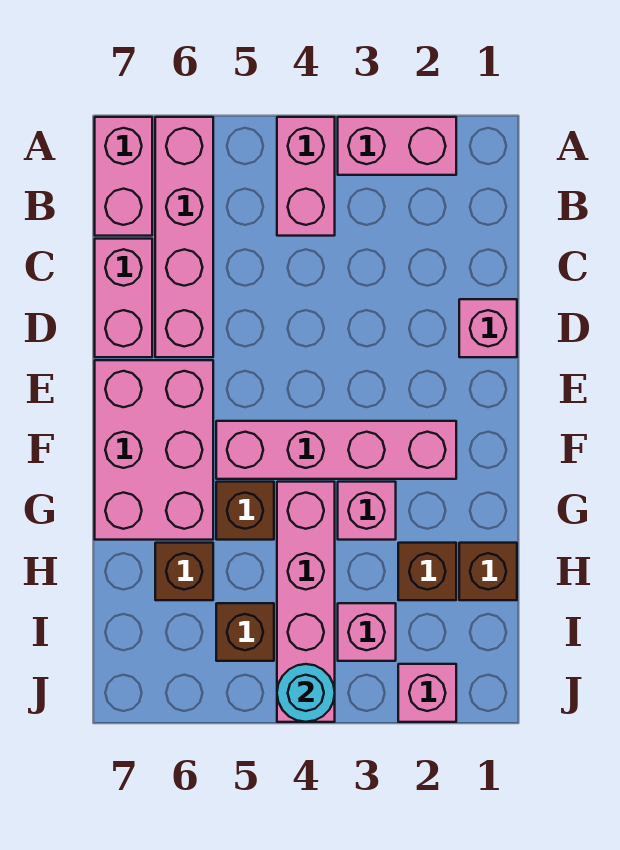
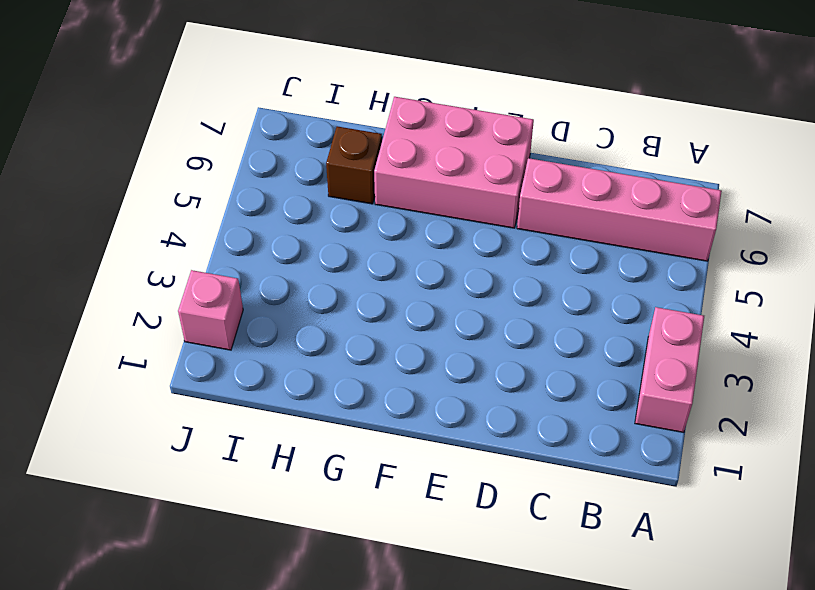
none -> pink brick A4:B4 level 1
none -> pink brick A7:B7 level 1
none -> pink brick C7:D7 level 1

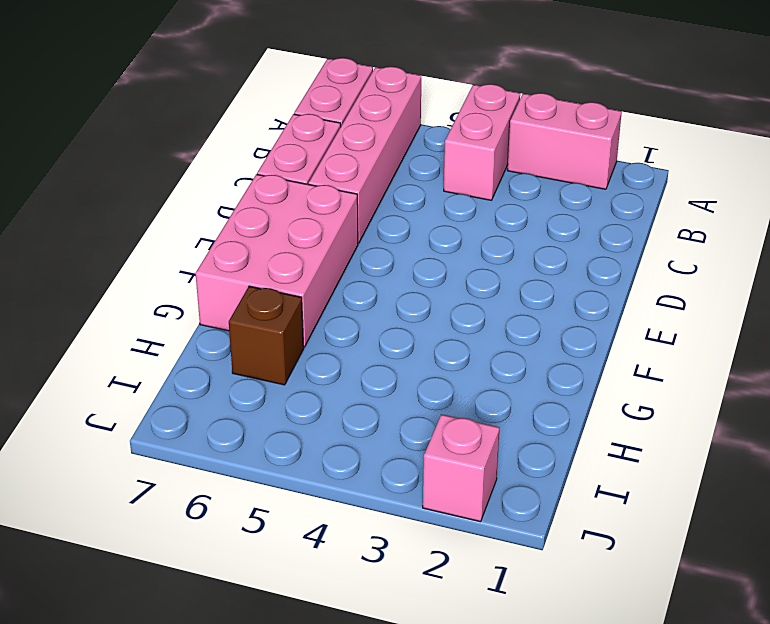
none -> pink brick D1 level 1
none -> pink brick F2:F5 level 1
none -> pink brick G3 level 1

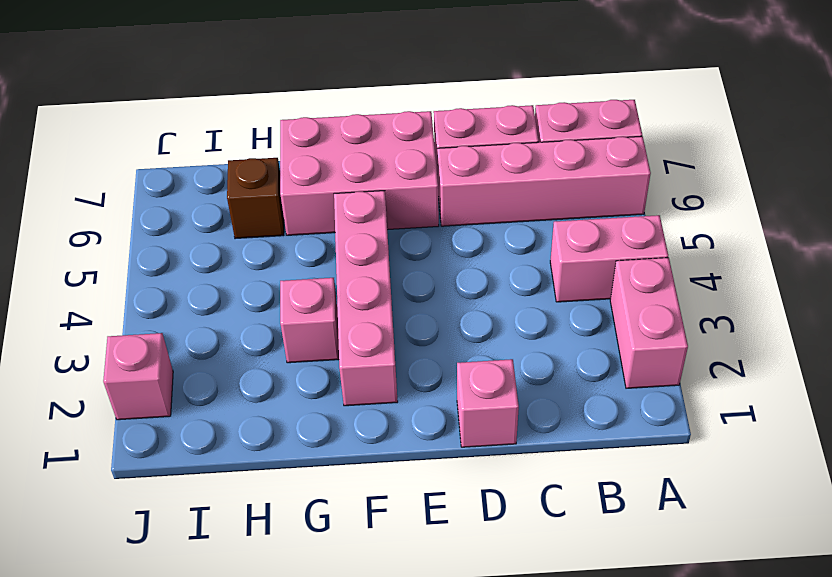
none -> pink brick G4:J4 level 1
none -> brown brick G5 level 1
none -> brown brick H1 level 1

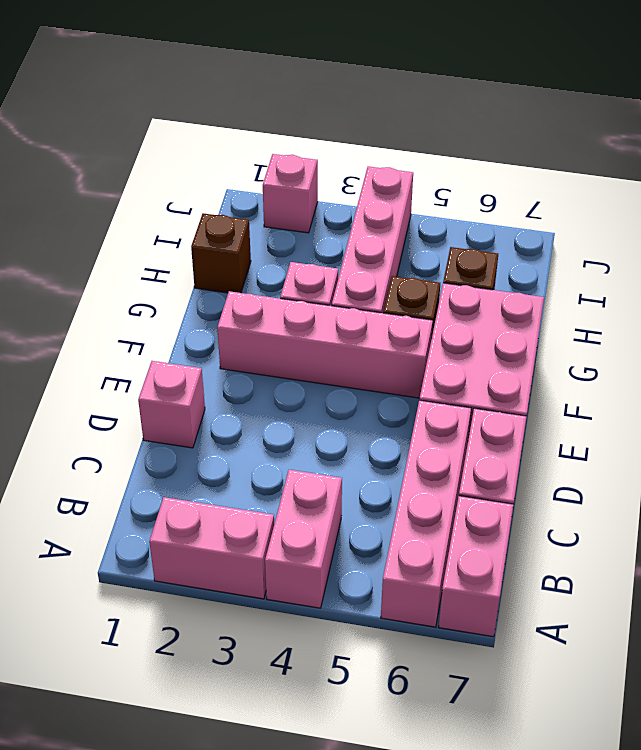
none -> brown brick H2 level 1
none -> pink brick I3 level 1
none -> brown brick I5 level 1

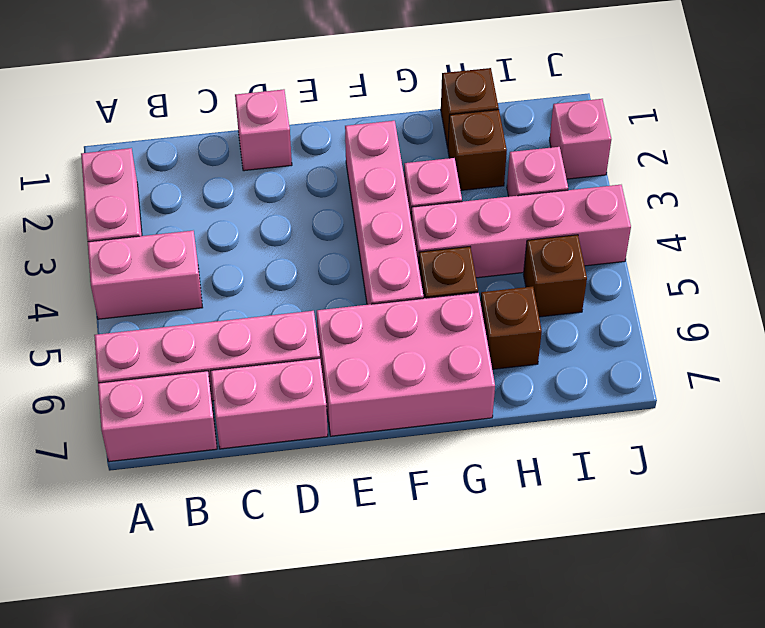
none -> cyan round brick J4 level 2

